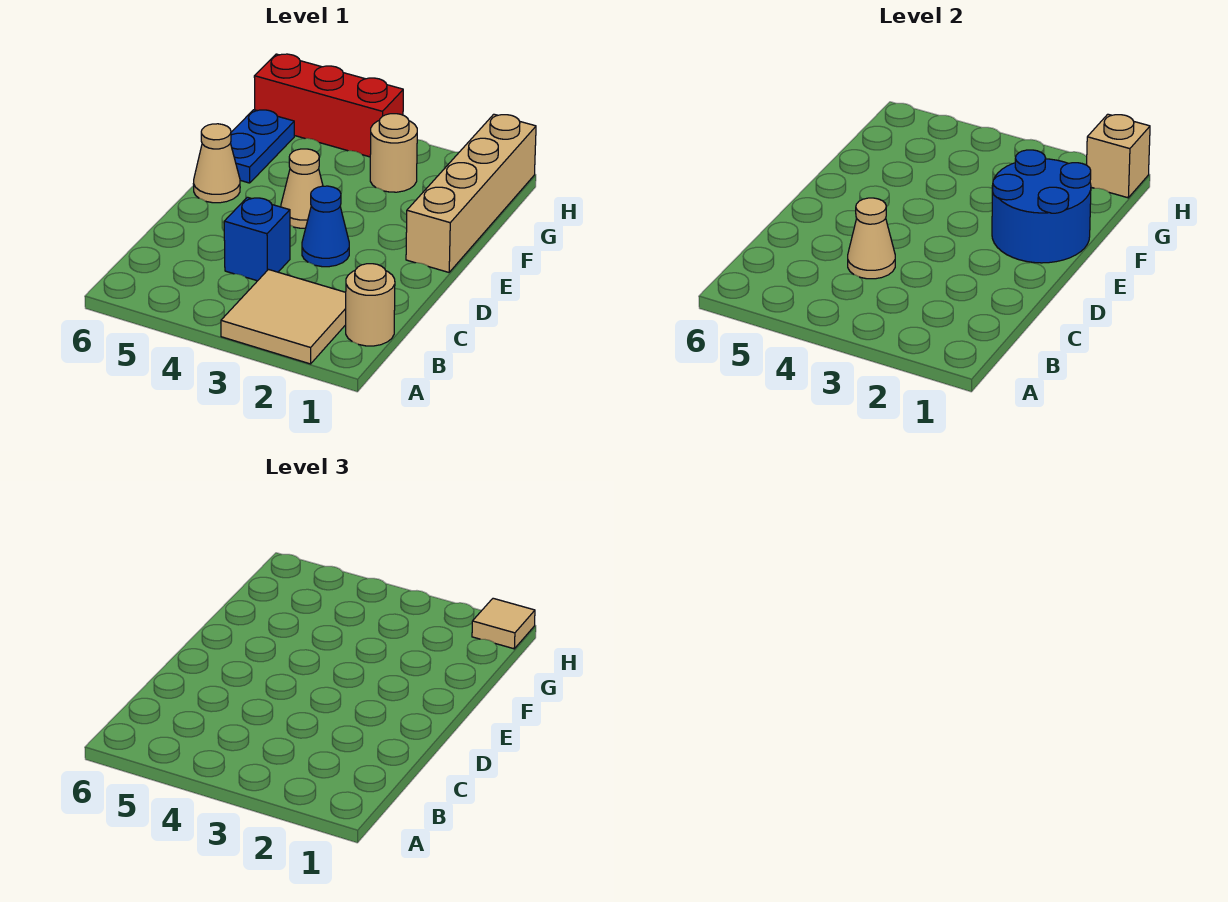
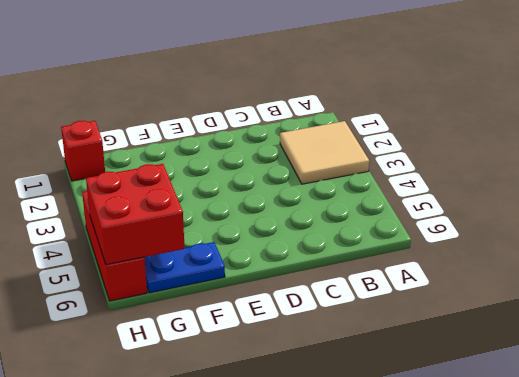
red brick G5:H6 level 2 -> none
red brick H1 level 1 -> tan brick E1:H1 level 1
none -> tan round brick B1 level 1
none -> blue brick C4 level 1
none -> blue cone D3 level 1

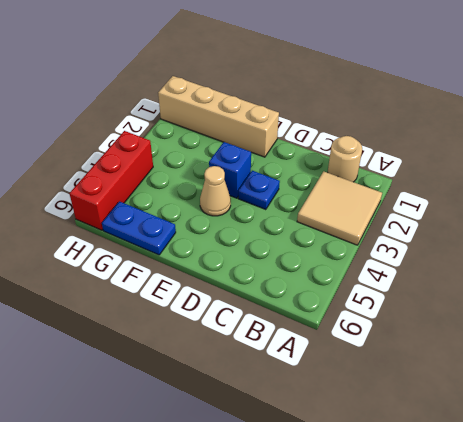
blue plate D3 level 1 -> blue cone D3 level 1
blue brick E3 level 1 -> blue brick C4 level 1
none -> tan cone E6 level 1
none -> tan round brick G3 level 1
none -> tan cone C4 level 2

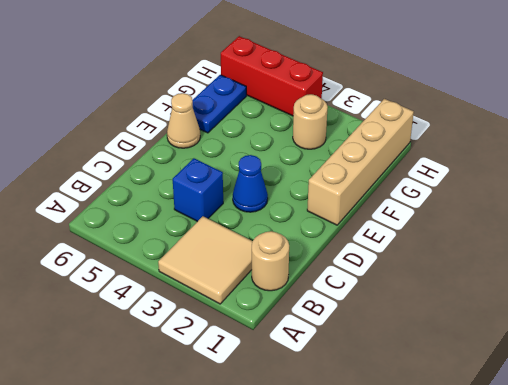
none -> tan cone E4 level 1
none -> tan cone C4 level 2
none -> blue round brick E1:F2 level 2

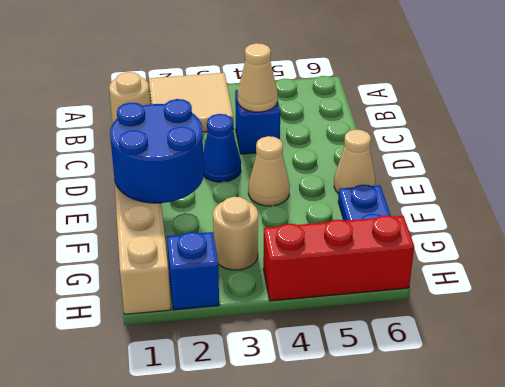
blue brick H2 level 1 -> none
none -> tan brick H1 level 2
none -> tan tile H1 level 3

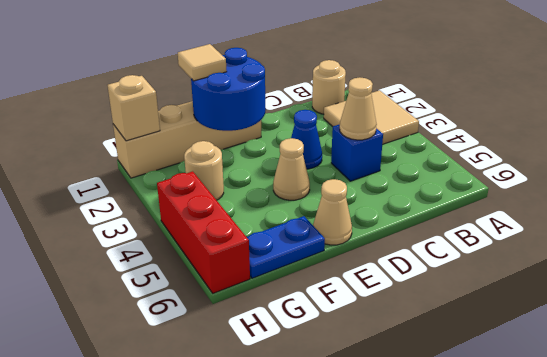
tan tile F1 level 3 -> tan tile H1 level 3

